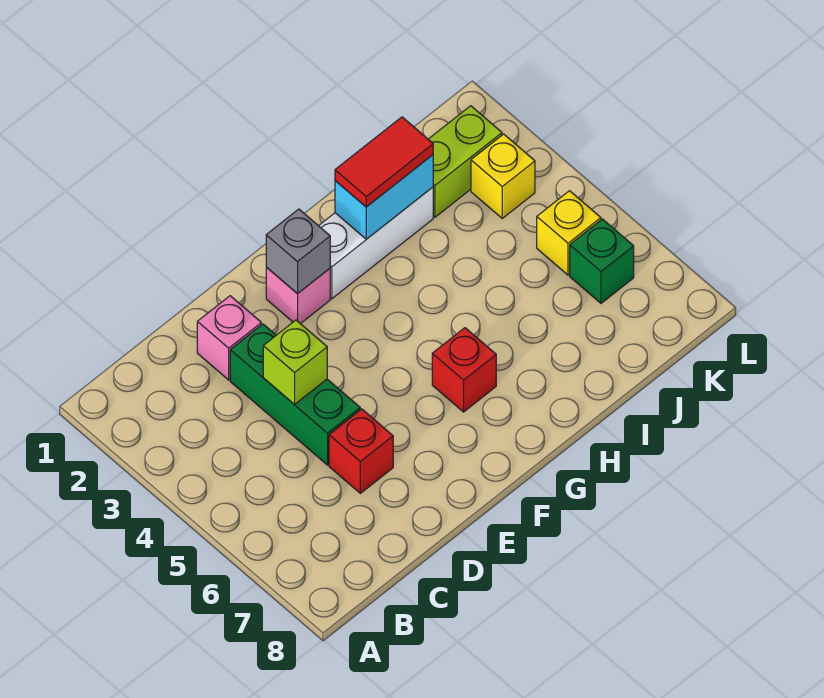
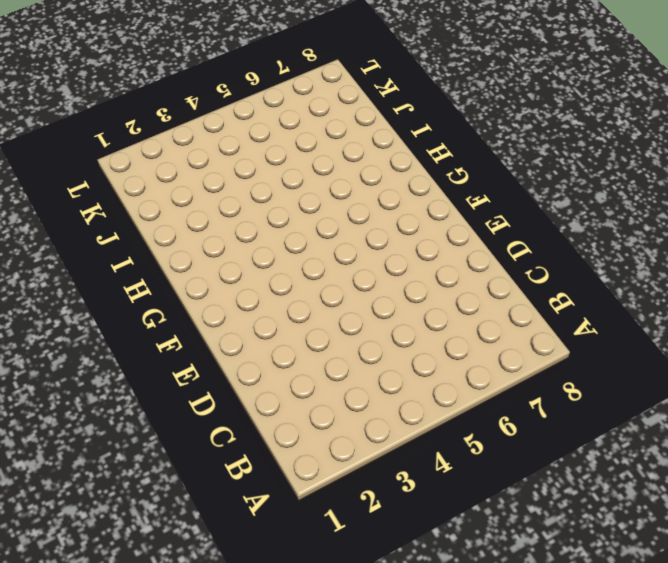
none -> pink brick D2 level 1
none -> green brick D3:D5 level 1
none -> red brick D6 level 1

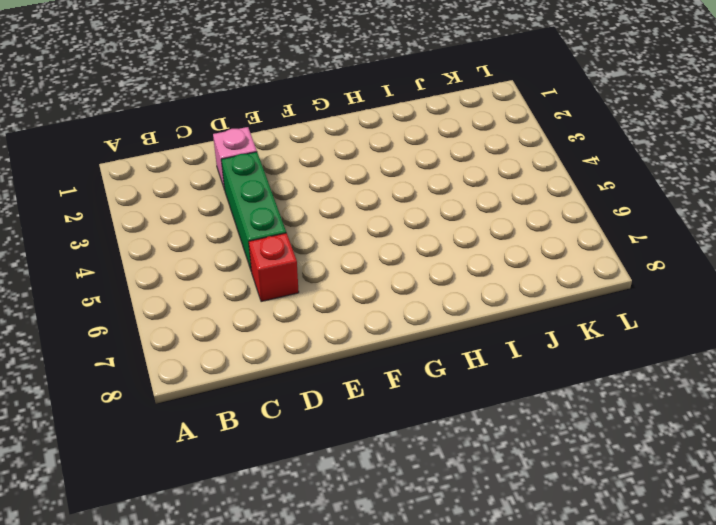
none -> pink brick F2 level 1
none -> white brick G2:I2 level 1
none -> red brick G6 level 1

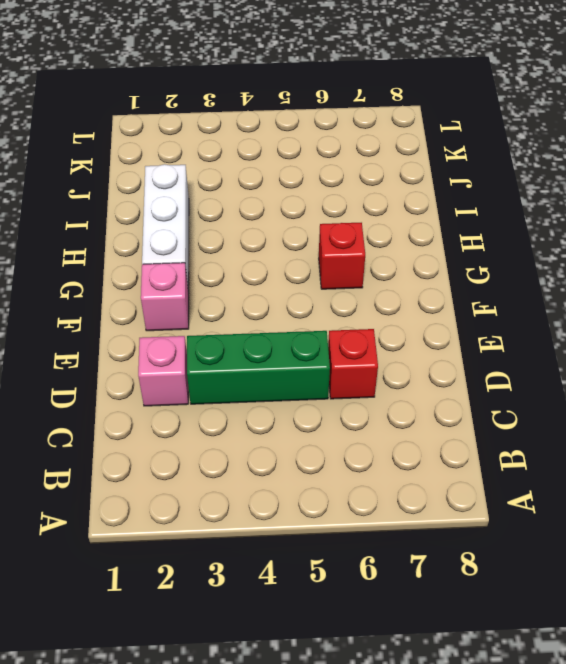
none -> lime brick J2:K2 level 1
none -> yellow brick K3 level 1
none -> yellow brick K5 level 1

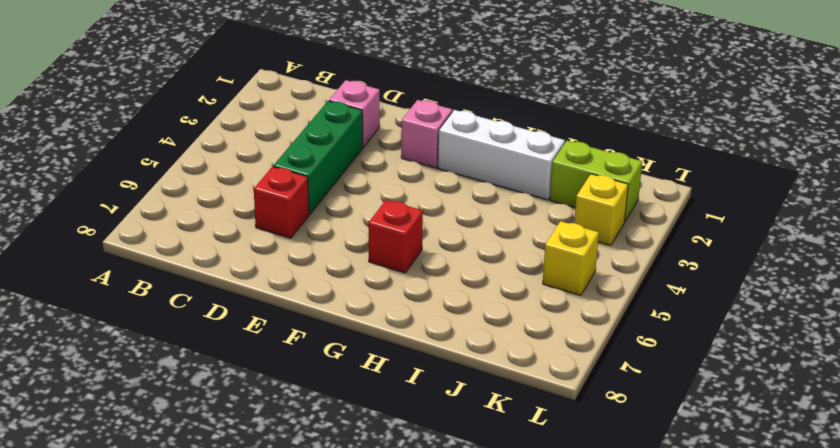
none -> green brick K6 level 1
none -> lime brick D4 level 2
none -> grey brick F2 level 2

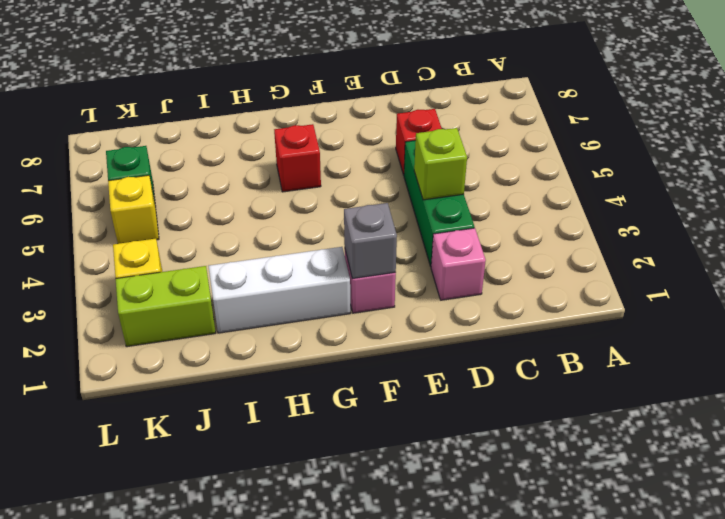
none -> cyan brick H2:I2 level 2
none -> red tile H2:I2 level 3

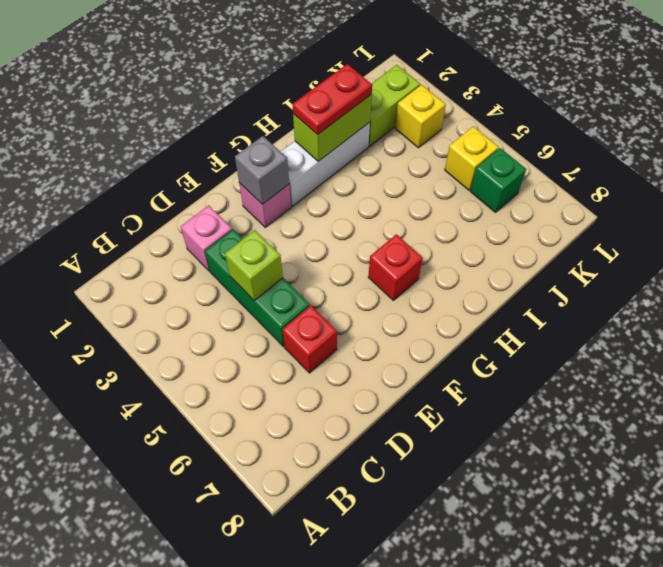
lime brick H2:I2 level 2 -> cyan brick H2:I2 level 2
red plate H2:I2 level 3 -> red tile H2:I2 level 3

